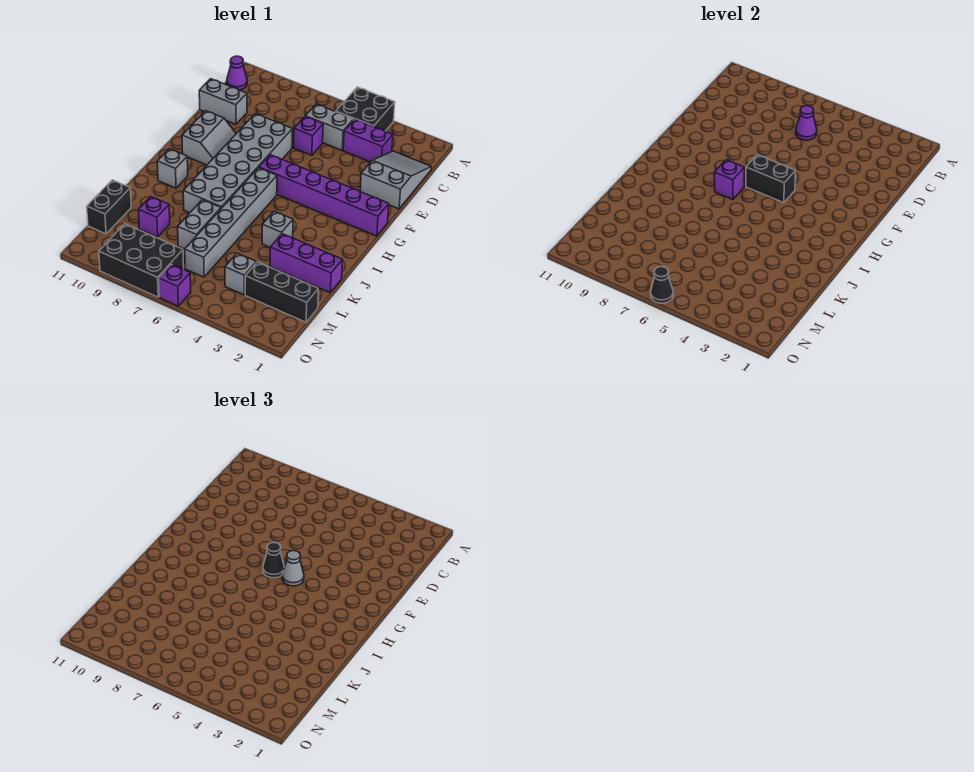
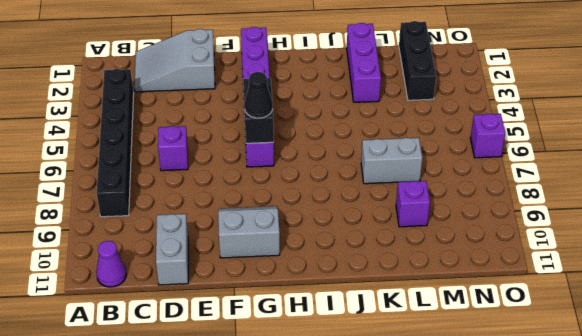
black brick B3:B8 level 1 -> black brick A4:B5 level 1
none -> purple brick C3:C4 level 1
none -> grey brick C5:C6 level 1
none -> grey brick E7:J8 level 1

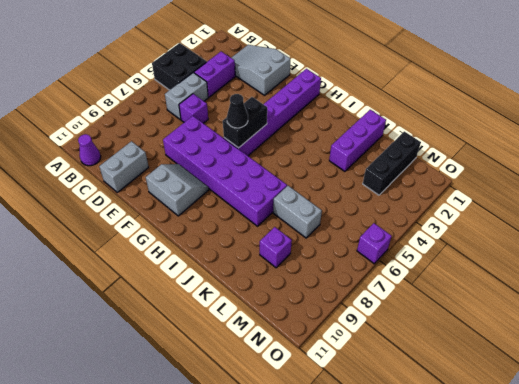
purple brick E7:J8 level 1 -> grey brick E7:J8 level 1
none -> grey brick H6:M6 level 1
none -> grey brick I10 level 1
none -> grey brick J4 level 1

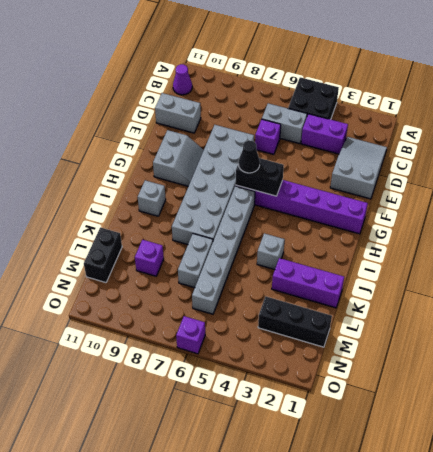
none -> grey brick M4 level 1
none -> black brick N7:O9 level 1
none -> purple cone C6 level 2

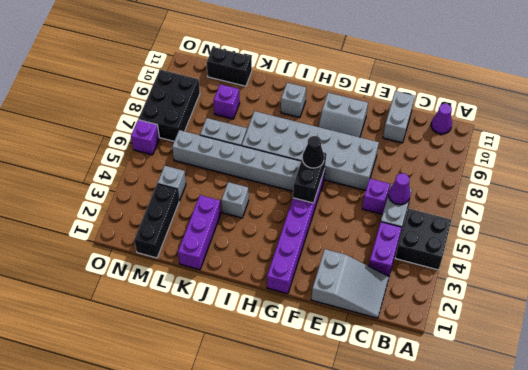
none -> purple brick H7 level 2
none -> black cone O6 level 2
none -> grey cone G5 level 3

